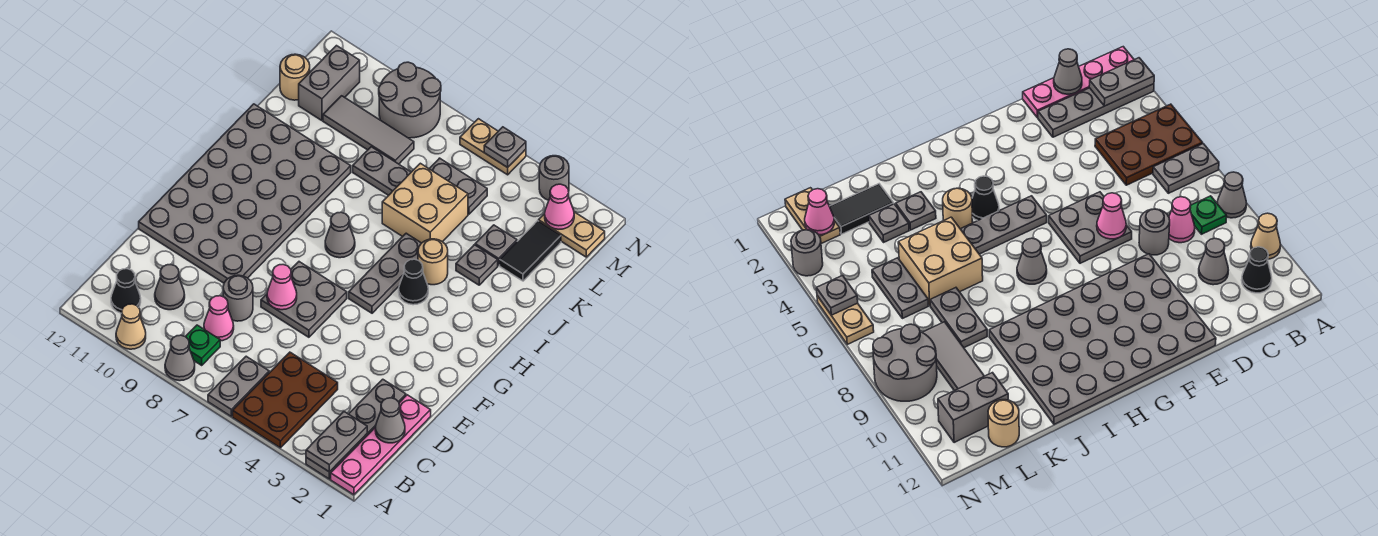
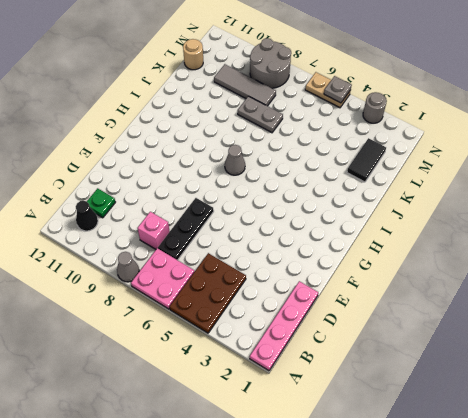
pink plate A6:B7 level 1 -> grey plate A6:B6 level 1
black plate C7:E7 level 1 -> grey plate E6:F7 level 1
pink brick C8 level 1 -> pink cone C8 level 1
green plate C11 level 1 -> green plate B8 level 1
none -> grey plate A2:D2 level 1
none -> tan cone A10 level 1
none -> grey cone C10 level 1
none -> grey round brick D8 level 1

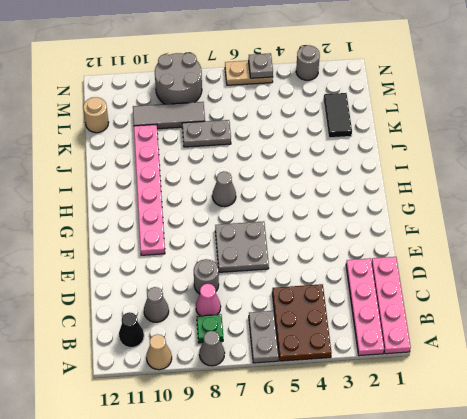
pink plate A2:D2 level 1 -> grey plate A2:D2 level 1
pink plate F10:K10 level 1 -> grey plate E9:J12 level 1
none -> grey plate G5:I5 level 1
none -> black cone H4 level 1
none -> tan round brick I4 level 1
none -> grey plate J3 level 1

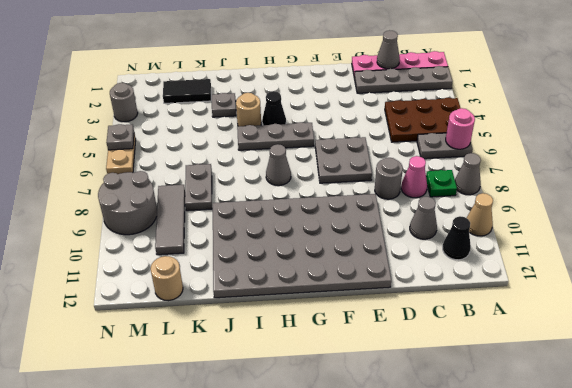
pink round brick A6 level 2 -> none
none -> tan brick J5:K6 level 1
none -> grey plate K3 level 1
none -> grey plate L5:L6 level 1
none -> grey brick L11:M11 level 1

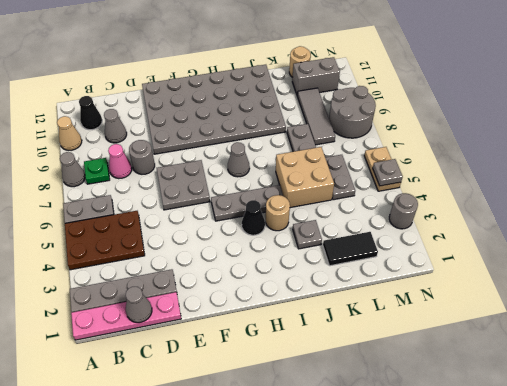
none -> grey plate K3 level 1
none -> tan plate M1:M2 level 1
none -> grey plate A2:B2 level 2
none -> pink cone E7 level 2

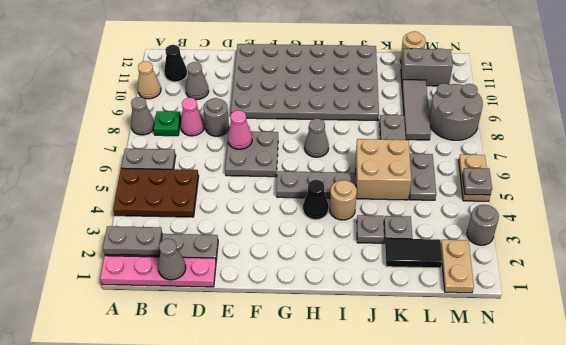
none -> pink cone M2 level 2

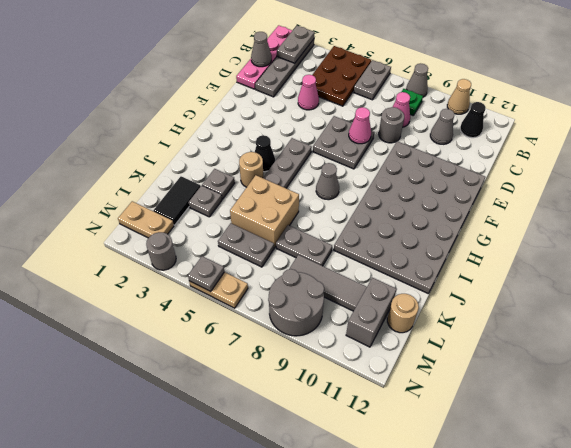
pink cone D4 level 1 -> pink cone M2 level 2

